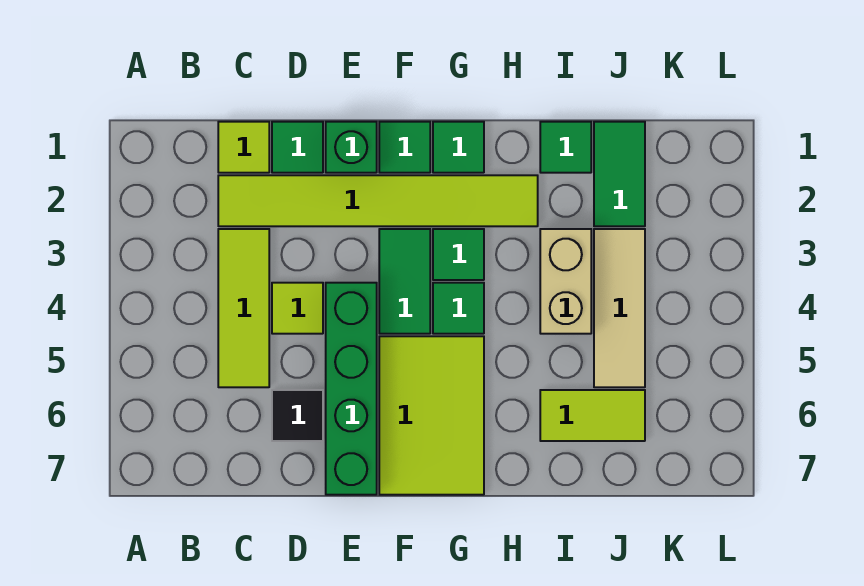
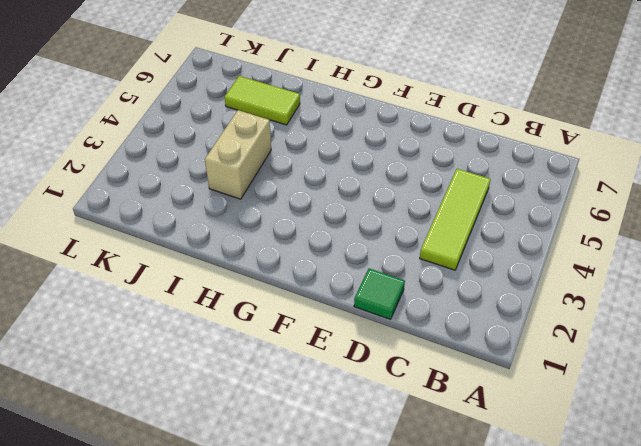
none -> lime tile C1 level 1
none -> lime tile C2:H2 level 1
none -> lime tile D4 level 1

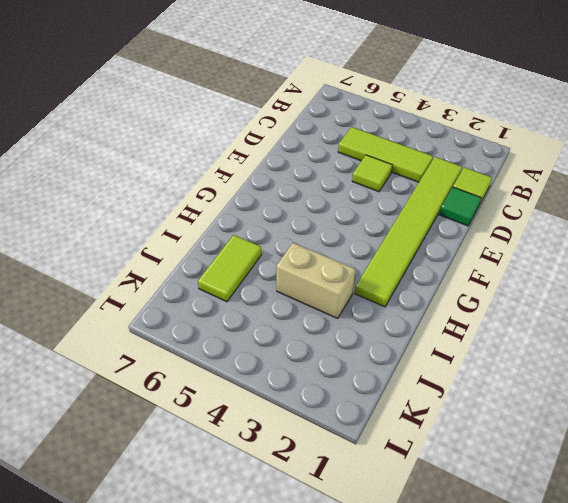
none -> black tile D6 level 1
none -> green brick E1 level 1
none -> green brick E4:E7 level 1

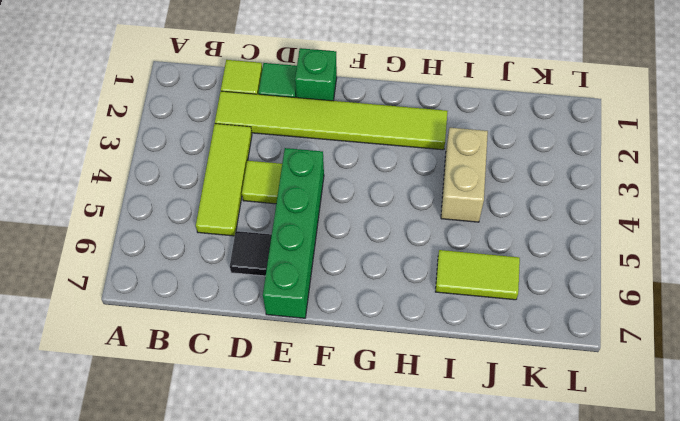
none -> green tile F1 level 1
none -> green tile F3:F4 level 1
none -> lime tile F5:G7 level 1

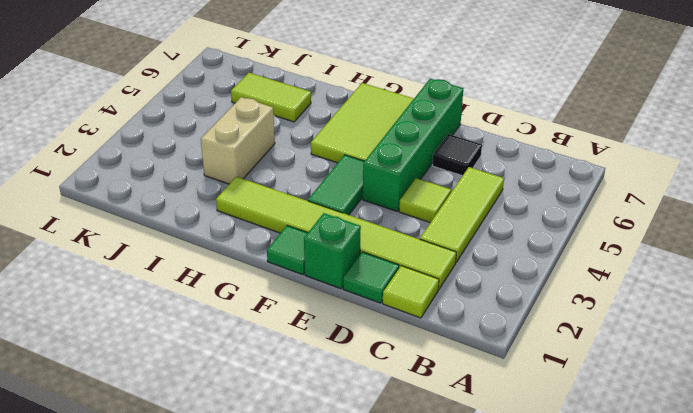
none -> green tile G1 level 1
none -> green tile G3 level 1
none -> green tile G4 level 1

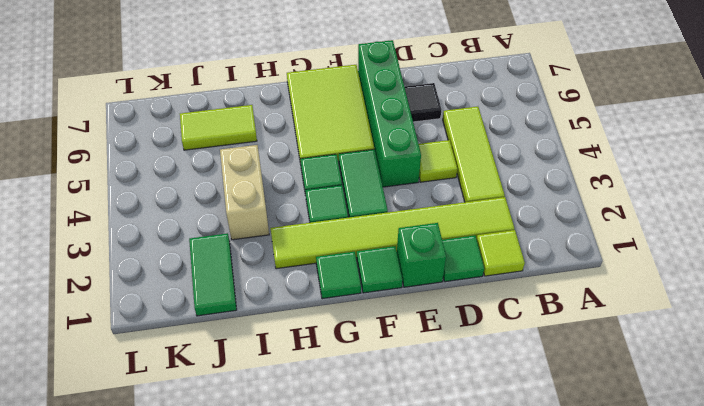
none -> green tile I1 level 1
none -> tan tile J3:J5 level 1

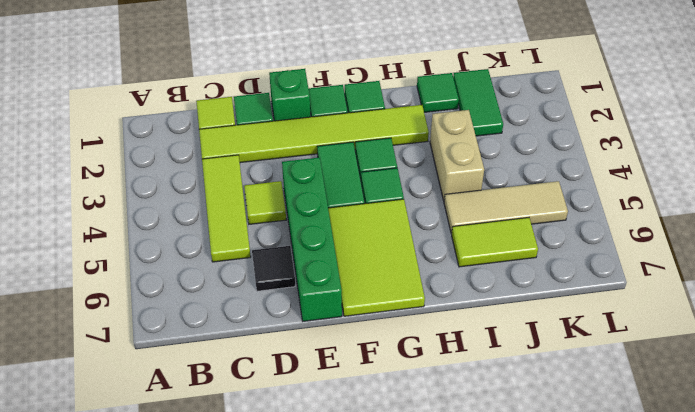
tan tile I5:K5 level 1 -> tan tile J3:J5 level 1

